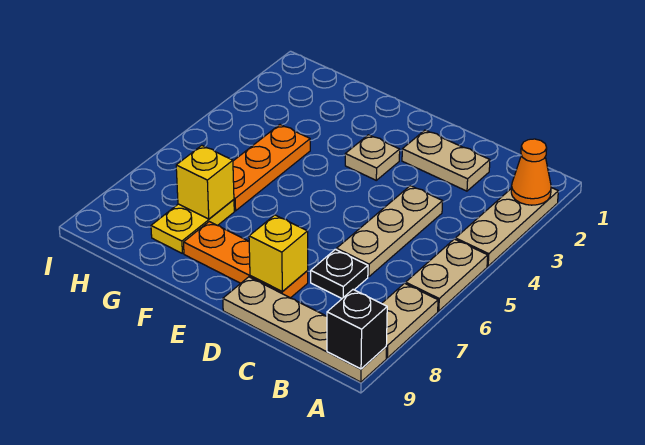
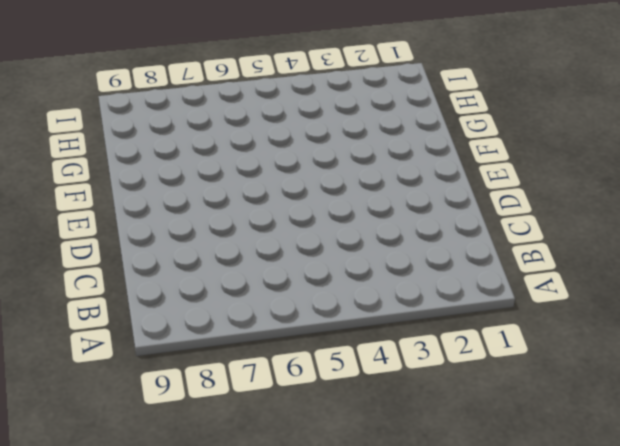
none -> tan plate A2:A4 level 1
none -> tan plate A5:A6 level 1
none -> tan plate A7:A8 level 1

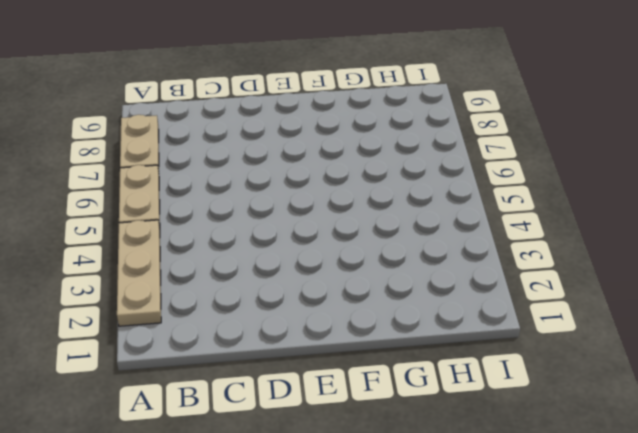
none -> tan plate A9:D9 level 1
none -> tan plate C2:D2 level 1
none -> tan plate C4:C6 level 1

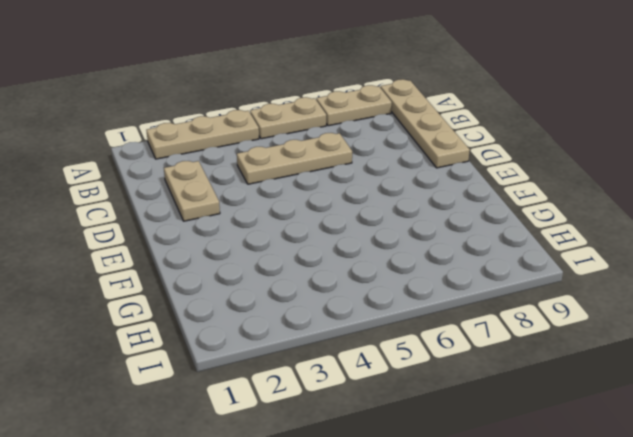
none -> black plate C7 level 1
none -> orange plate D8:F8 level 1
none -> tan plate E3 level 1

